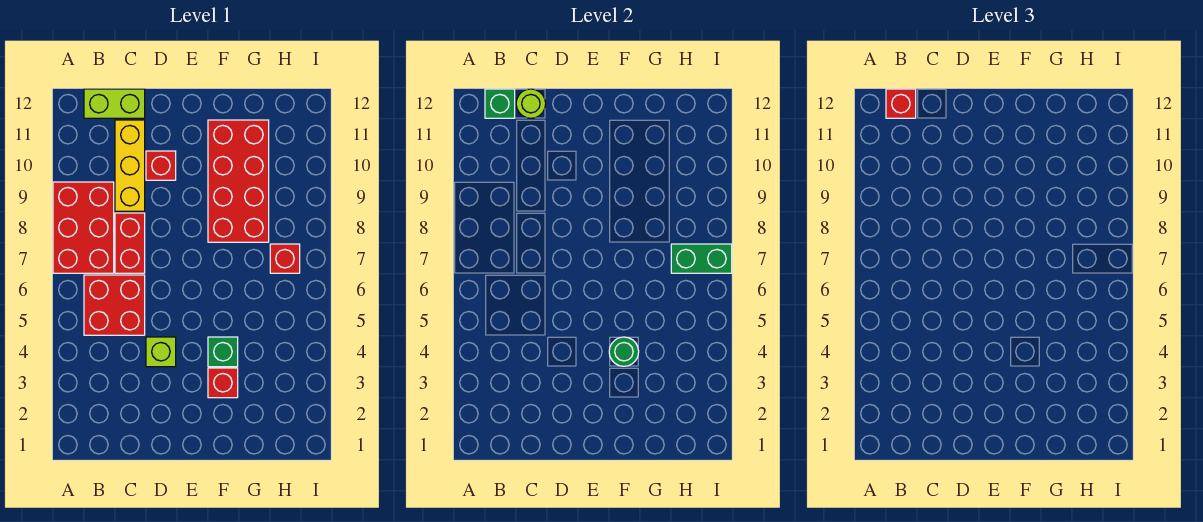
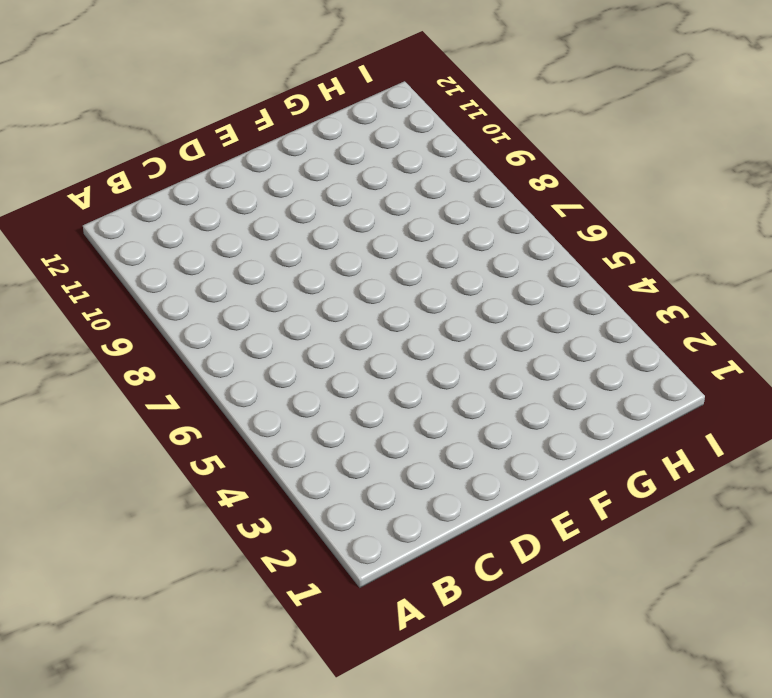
none -> red brick A7:B9 level 1
none -> red brick B5:C6 level 1
none -> lime brick B12:C12 level 1

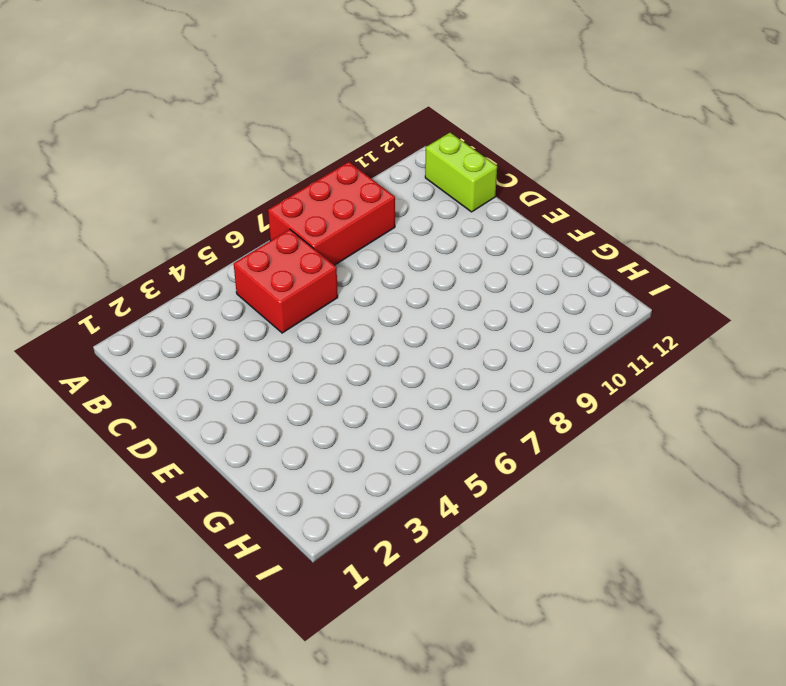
none -> red brick C7:C8 level 1
none -> yellow brick C9:C11 level 1
none -> lime brick D4 level 1

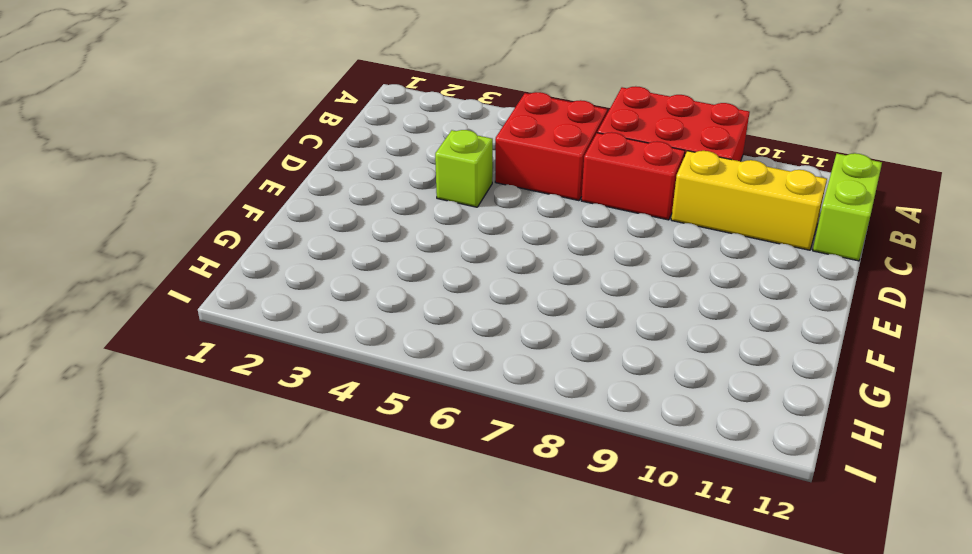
none -> red brick D10 level 1
none -> red brick F3 level 1
none -> green brick F4 level 1

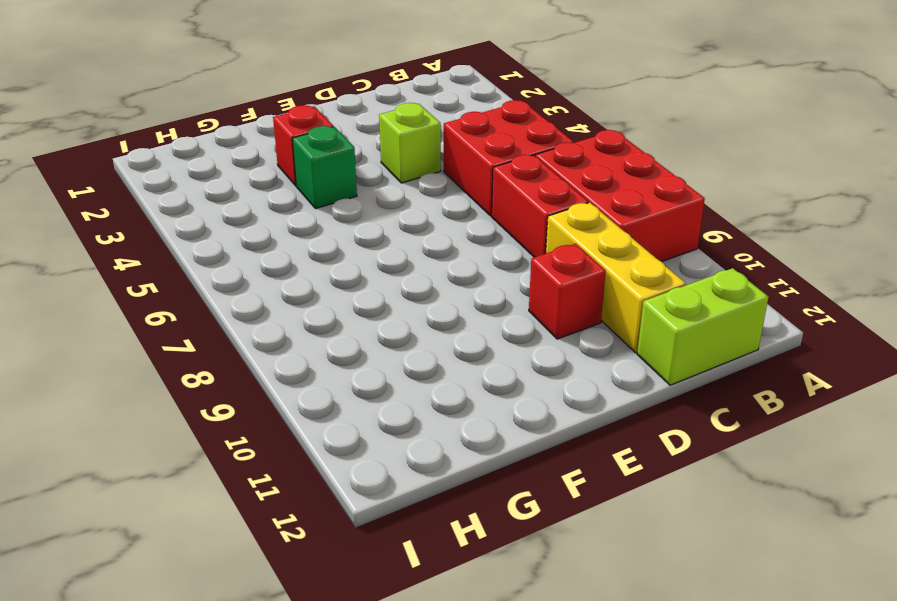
none -> red brick F8:G11 level 1
none -> red brick H7 level 1
none -> green brick B12 level 2

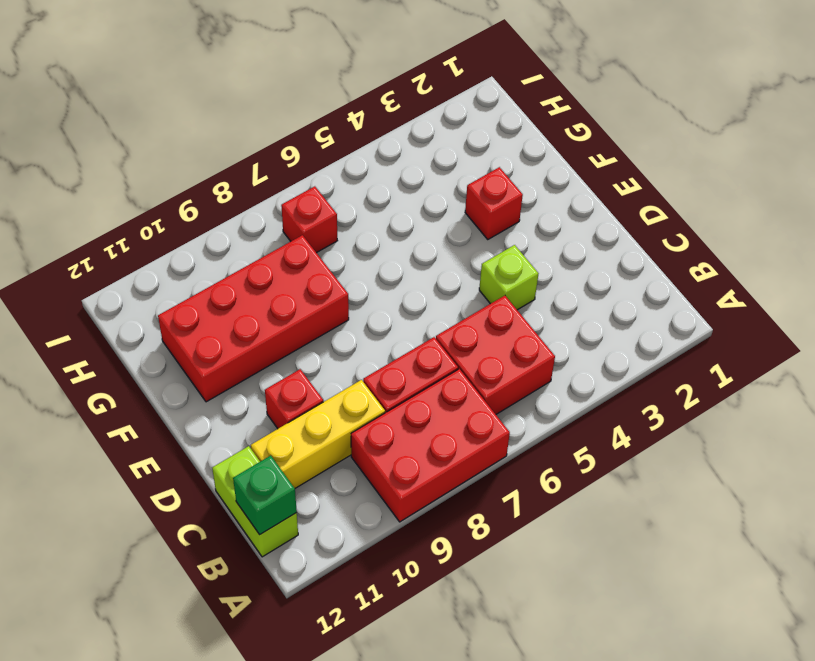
none -> green brick F4 level 1
none -> lime round brick C12 level 2
none -> green round brick F4 level 2

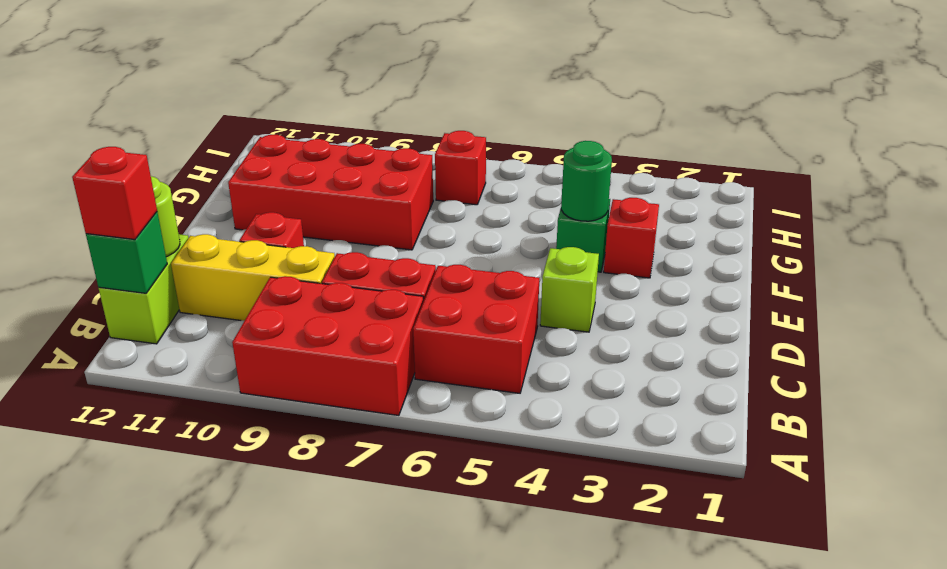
none -> green brick H7:I7 level 2

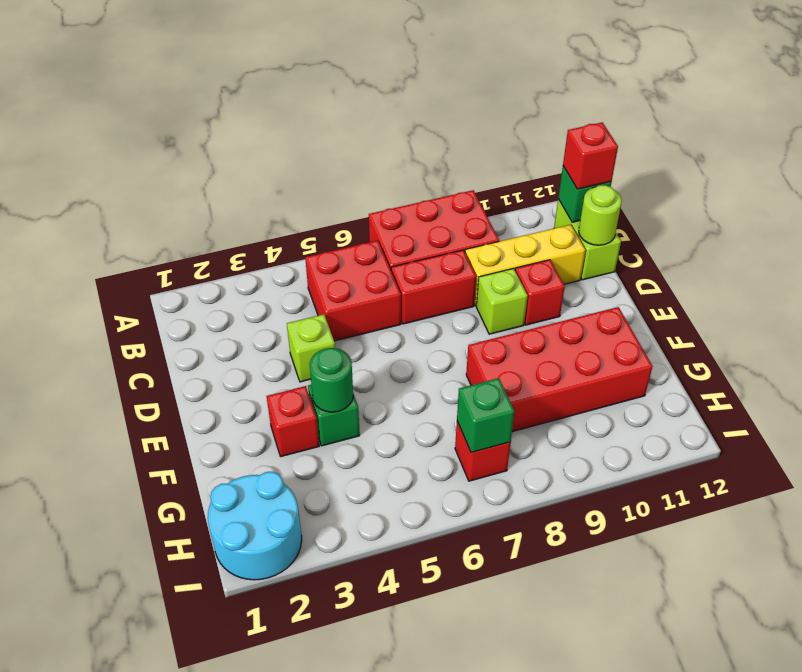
lime brick D9 level 1 -> none
cyan round brick H1:I2 level 1 -> none
green brick H7 level 2 -> green brick H7:I7 level 2

